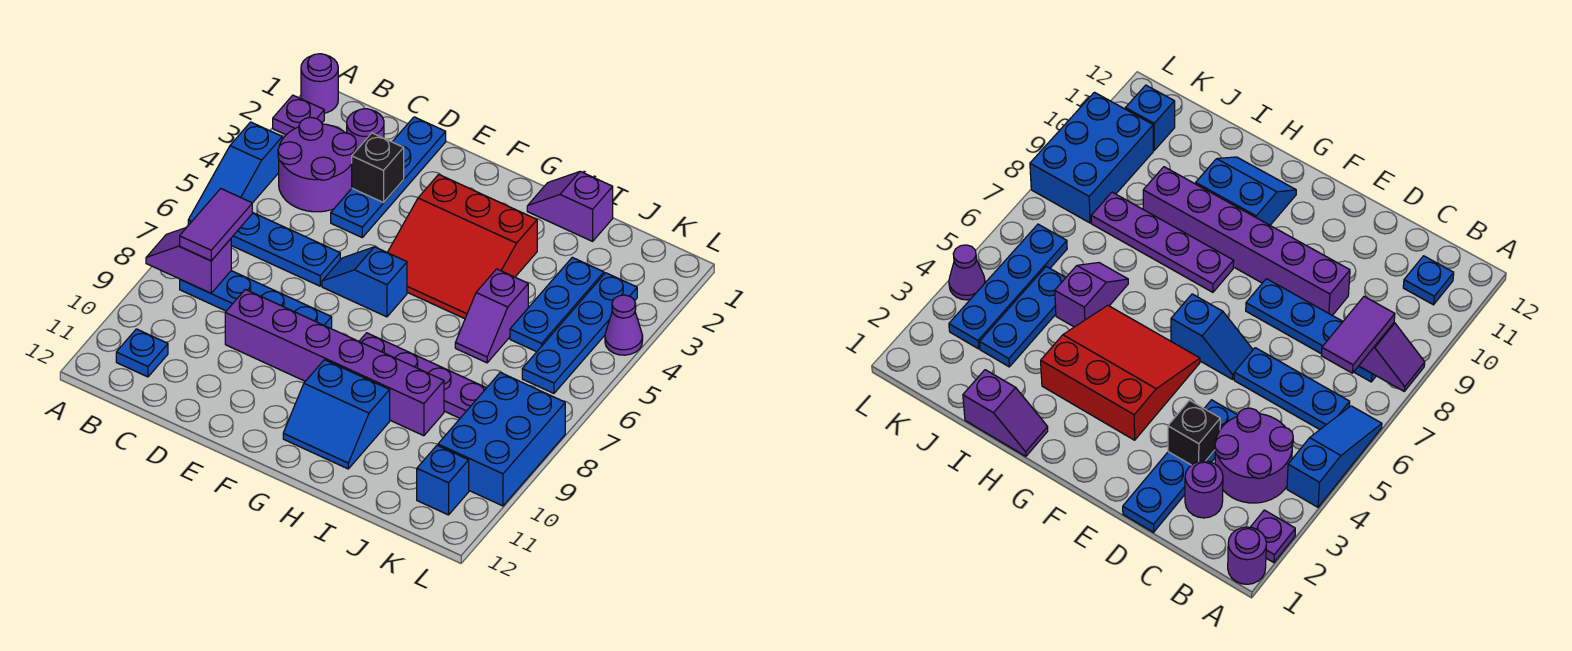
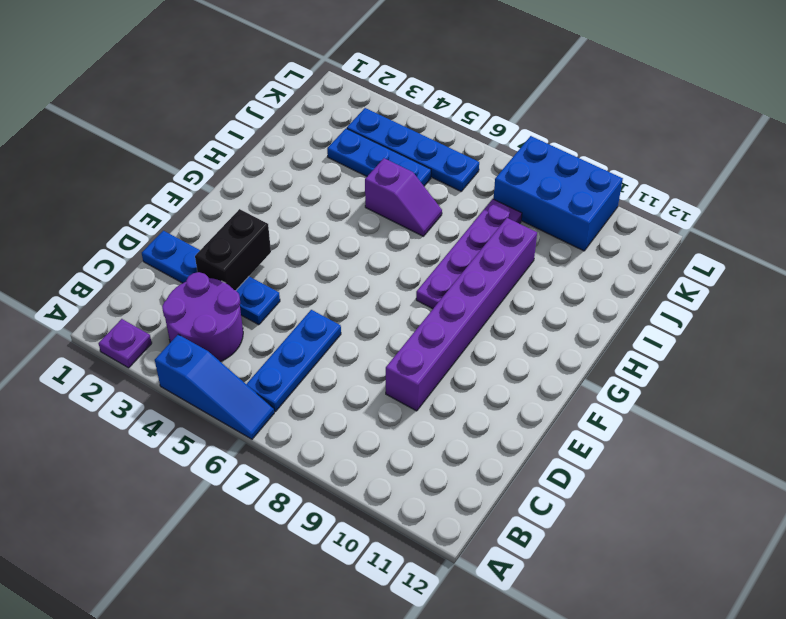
black brick D3:E3 level 2 -> black brick D3 level 2
none -> purple round brick A1 level 1
none -> blue plate B8:E8 level 1
none -> blue plate B11 level 1

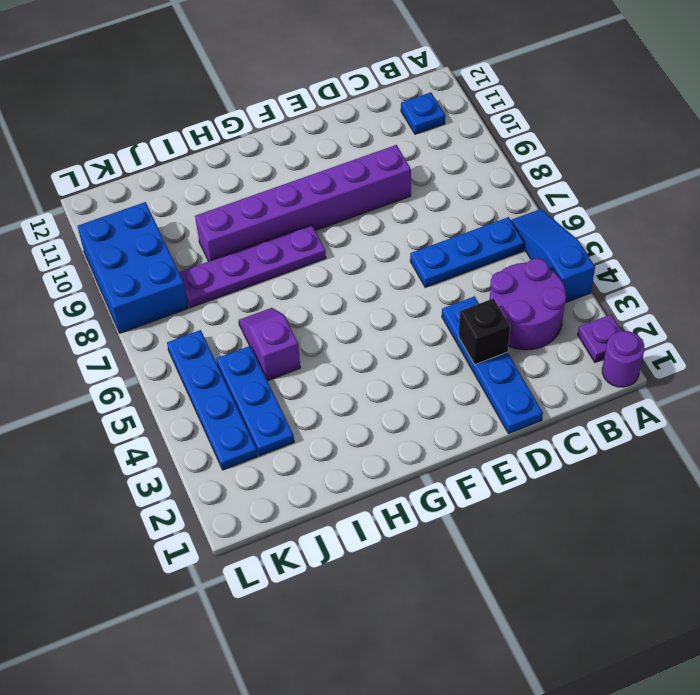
none -> blue plate B8:E8 level 1
none -> purple round brick C2 level 1
none -> blue slope E6:F6 level 1 top F

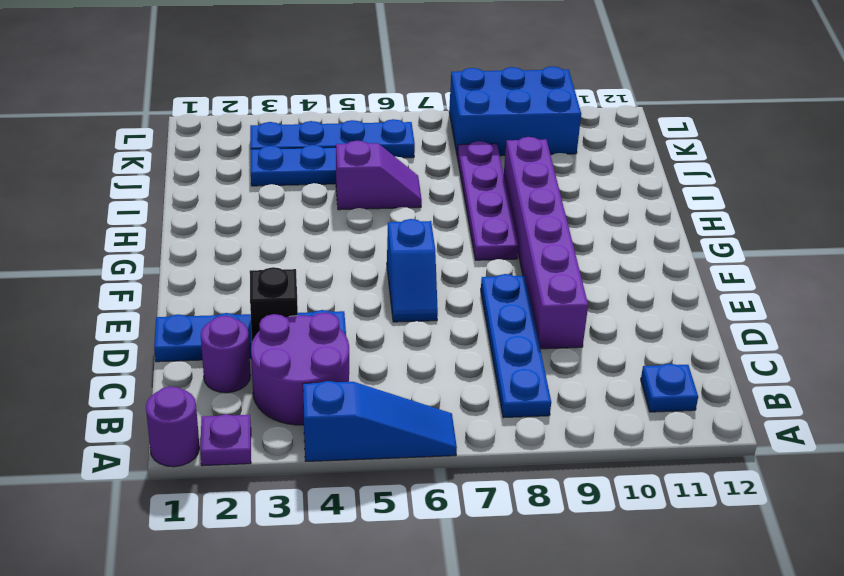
none -> blue plate B6:D6 level 1
none -> red slope F3:H5 level 1 top 3
none -> blue slope G10:H11 level 1 top 10

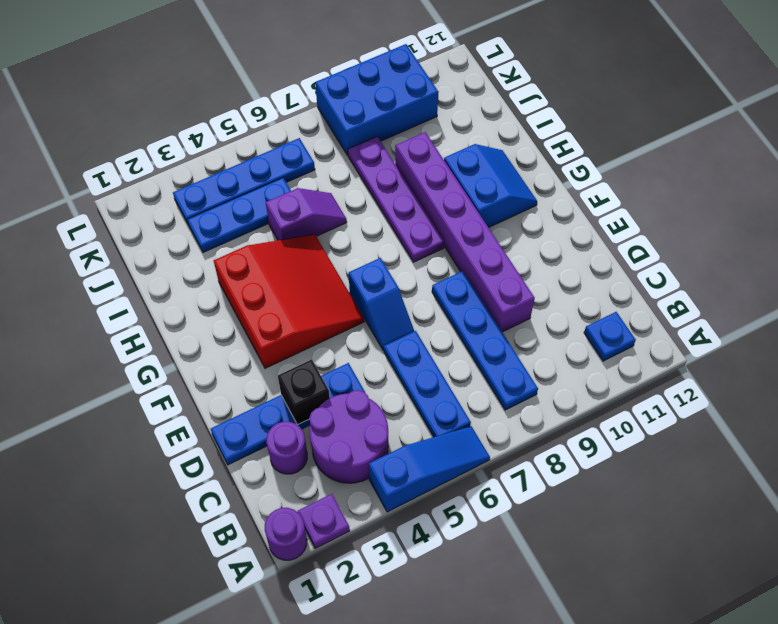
none -> purple slope H1:I1 level 1 top I
none -> blue brick K11 level 1
none -> purple cone L4 level 1

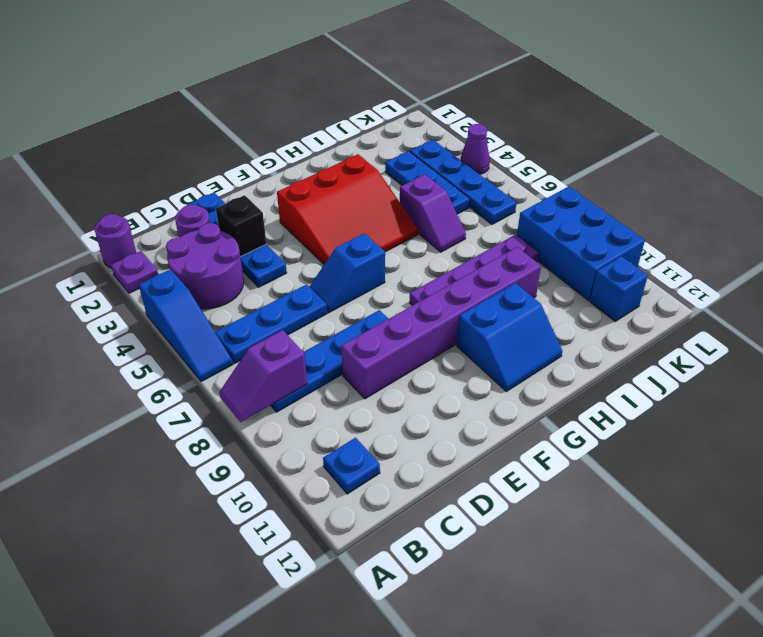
none -> purple slope H1:I1 level 1 top I
none -> purple tile B7:B8 level 3

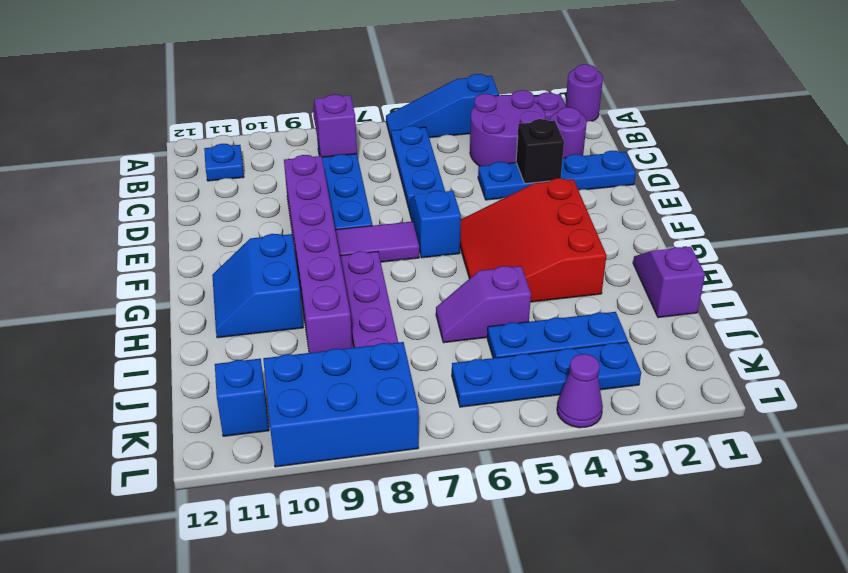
purple tile F7:F8 level 1 -> purple tile B7:B8 level 3

